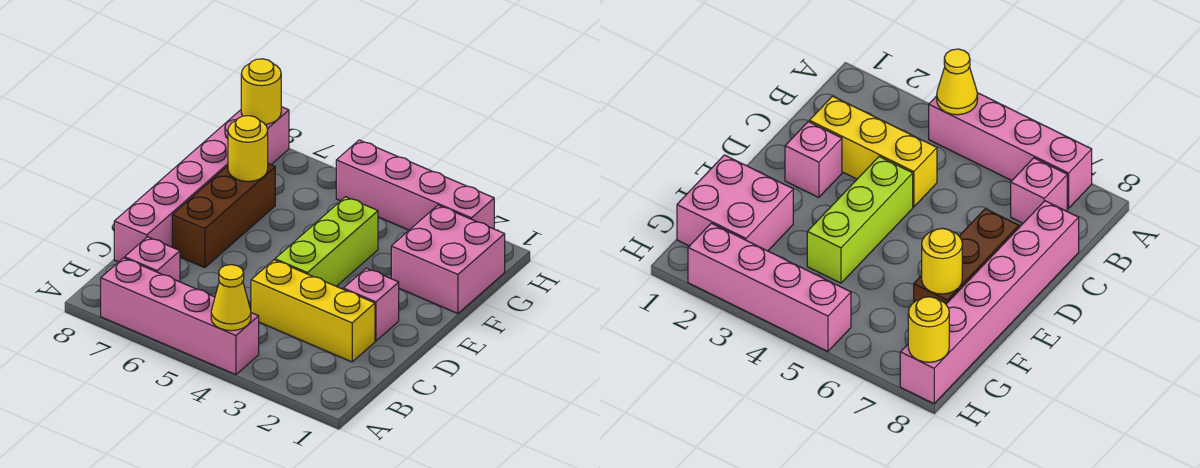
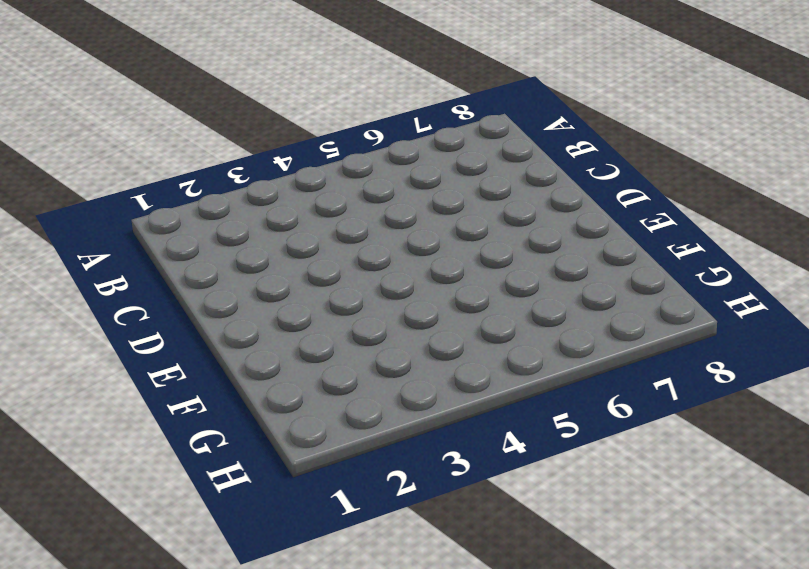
none -> pink brick A4:A7 level 1
none -> pink brick B7 level 1
none -> yellow brick C2:C4 level 1

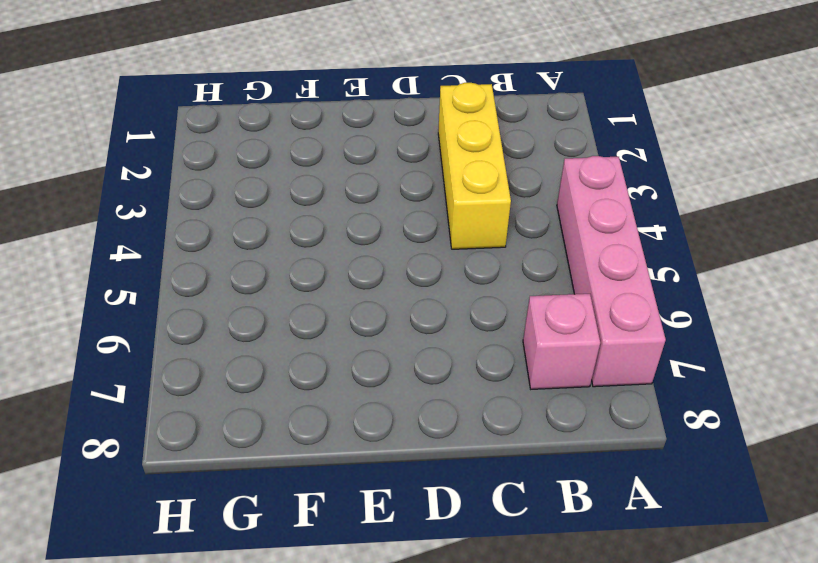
none -> pink brick C8:H8 level 1
none -> pink brick D2 level 1
none -> lime brick D4:F4 level 1

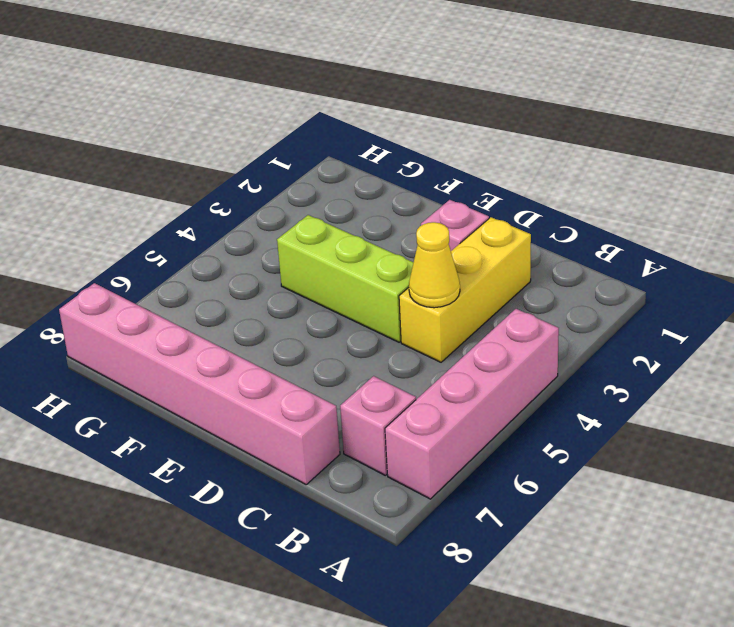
yellow cone C4 level 2 -> yellow cone A4 level 2
none -> brown brick D7:F7 level 1
none -> pink brick F1:G2 level 1
none -> pink brick H2:H5 level 1

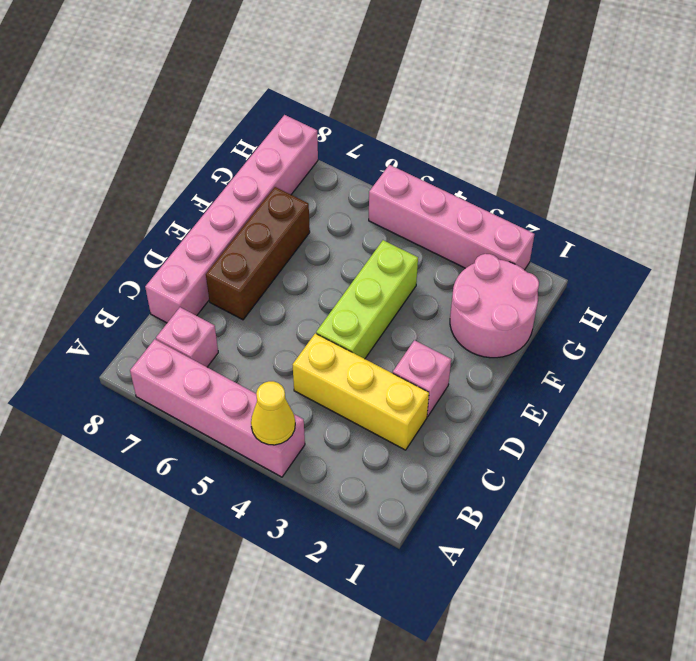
pink round brick F1:G2 level 1 -> pink brick F1:G2 level 1
none -> yellow round brick F7 level 2
none -> yellow round brick H8 level 2

